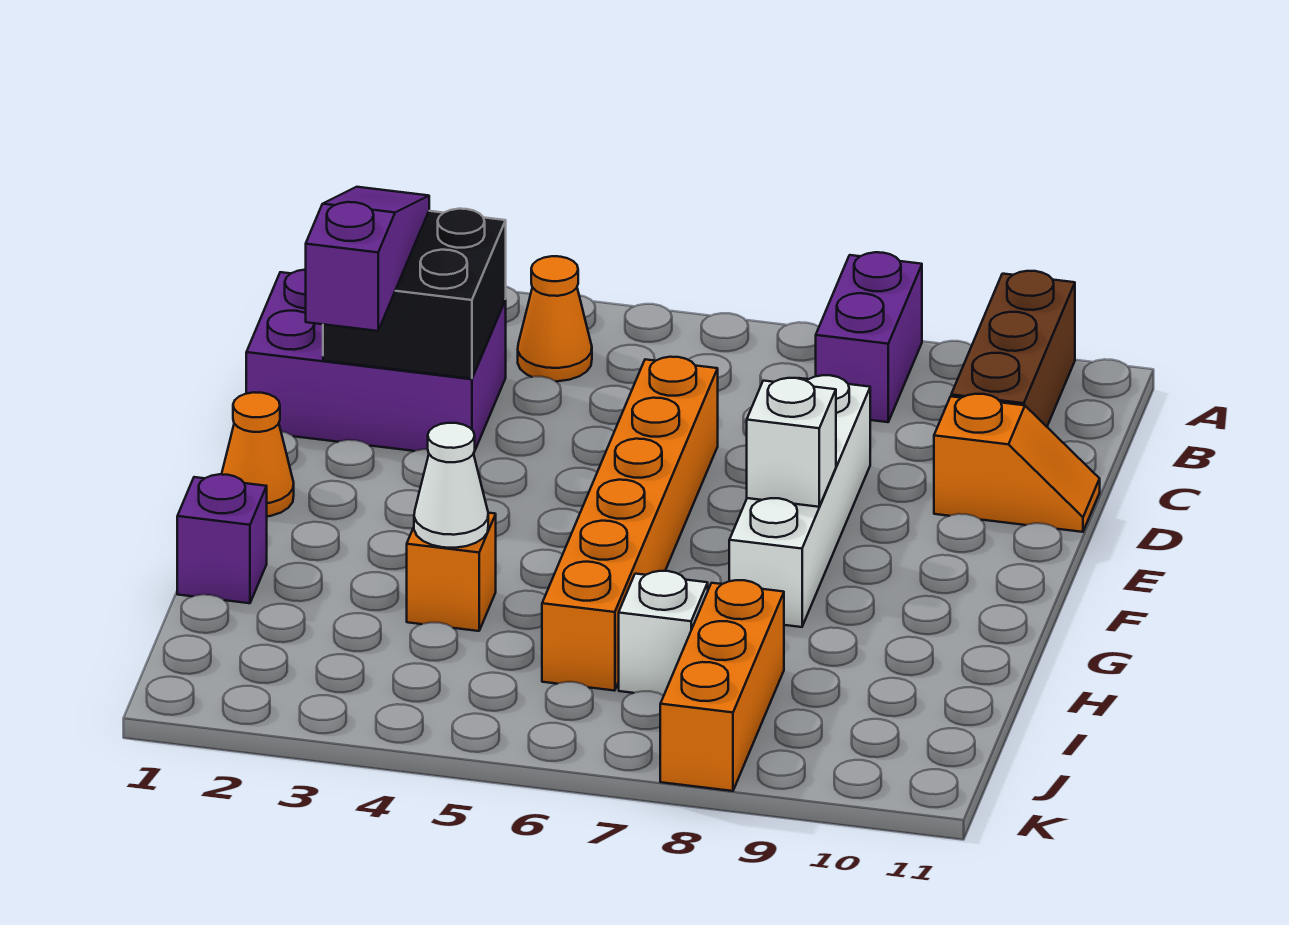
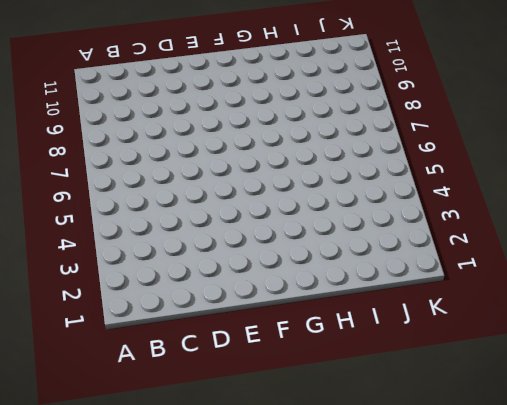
none -> purple brick A8:B8 level 1
none -> brown brick A10:C10 level 1
none -> orange cone B4 level 1

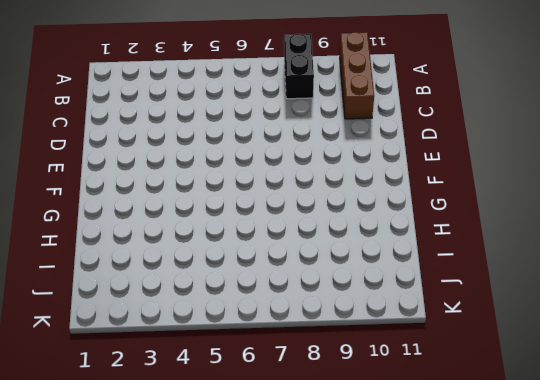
black brick A8:B8 level 1 -> purple brick A8:B8 level 1
none -> orange cone B4 level 1
none -> purple brick C1:D3 level 1
none -> orange brick D6:I6 level 1

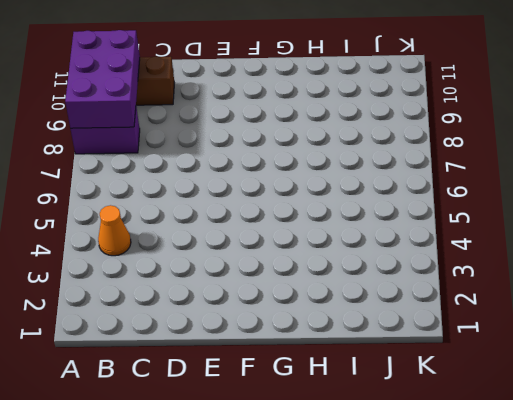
purple brick A8:B10 level 2 -> purple brick C1:D3 level 1
none -> orange brick D6:I6 level 1
none -> white brick D8:G8 level 1
none -> orange slope D10:D11 level 1 top 10

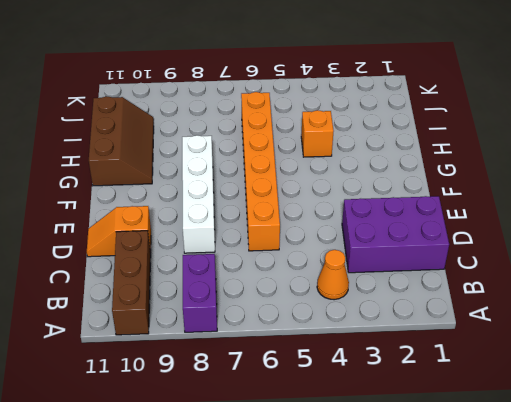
brown slope G10:I11 level 1 top 11 -> none
none -> orange cone F1 level 1
none -> purple brick H1 level 1
none -> white brick I7 level 1

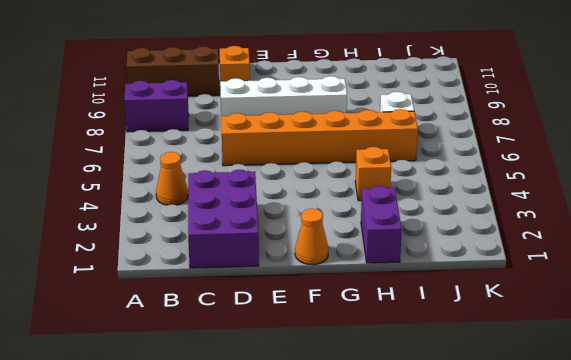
purple brick H1:H2 level 1 -> purple brick H1 level 1
none -> orange brick I8:K8 level 1
none -> black brick C2:D3 level 2
none -> white brick F8 level 2

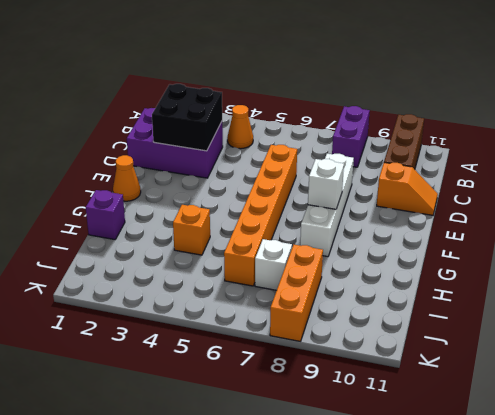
none -> white cone H4 level 2
none -> purple slope C2:E2 level 3 top E

